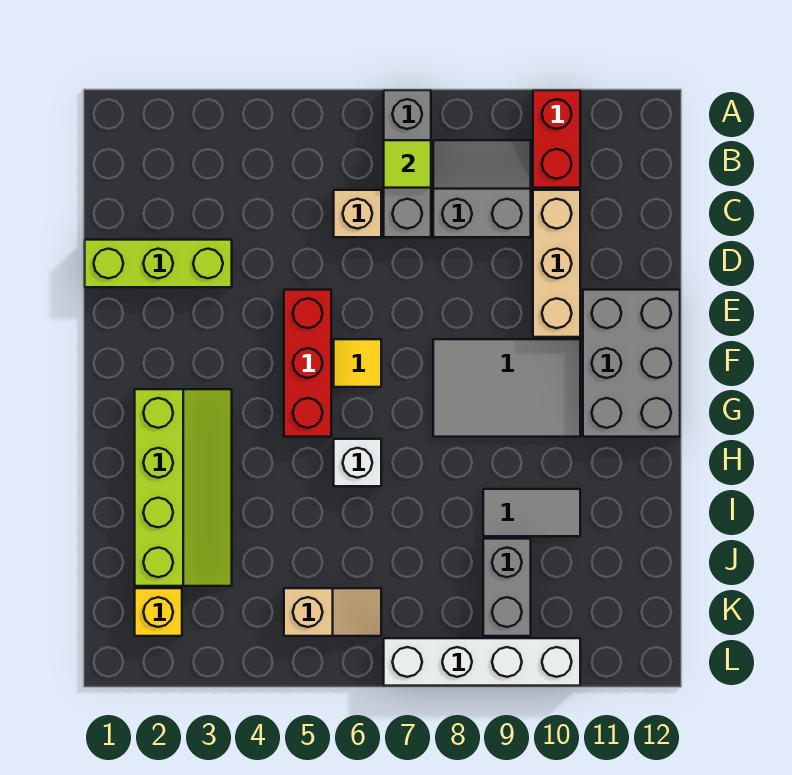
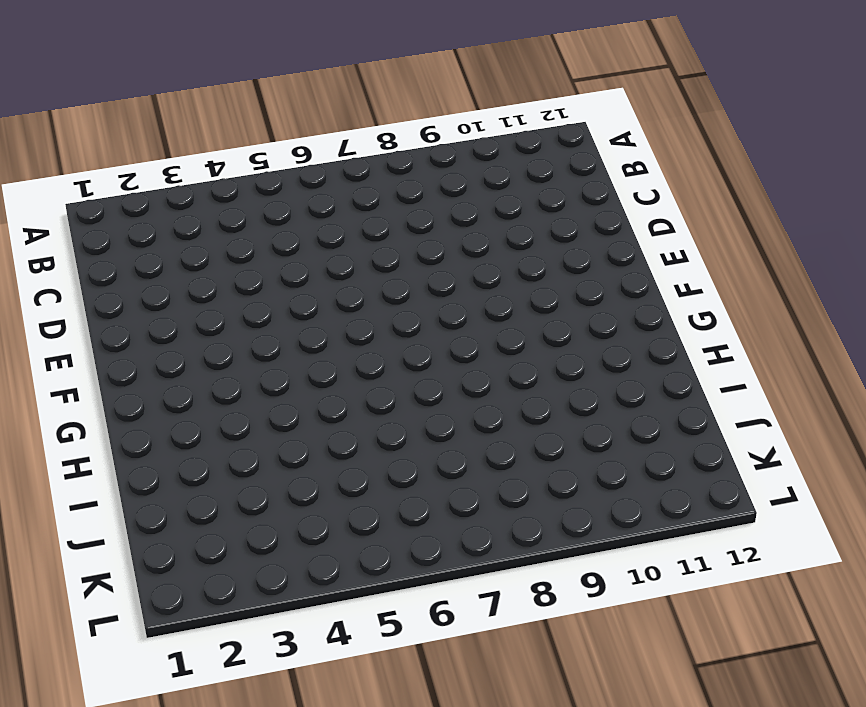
none -> grey brick A7:C7 level 1
none -> red brick A10:B10 level 1
none -> grey slope B8:C9 level 1 top C

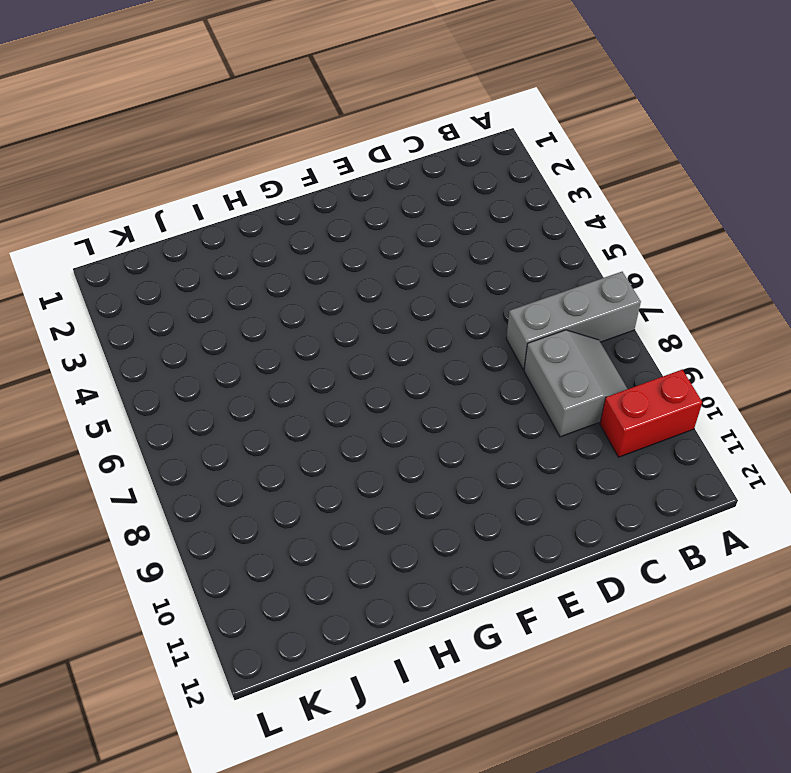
none -> tan brick C6 level 1
none -> tan brick C10:E10 level 1
none -> lime brick D1:D3 level 1

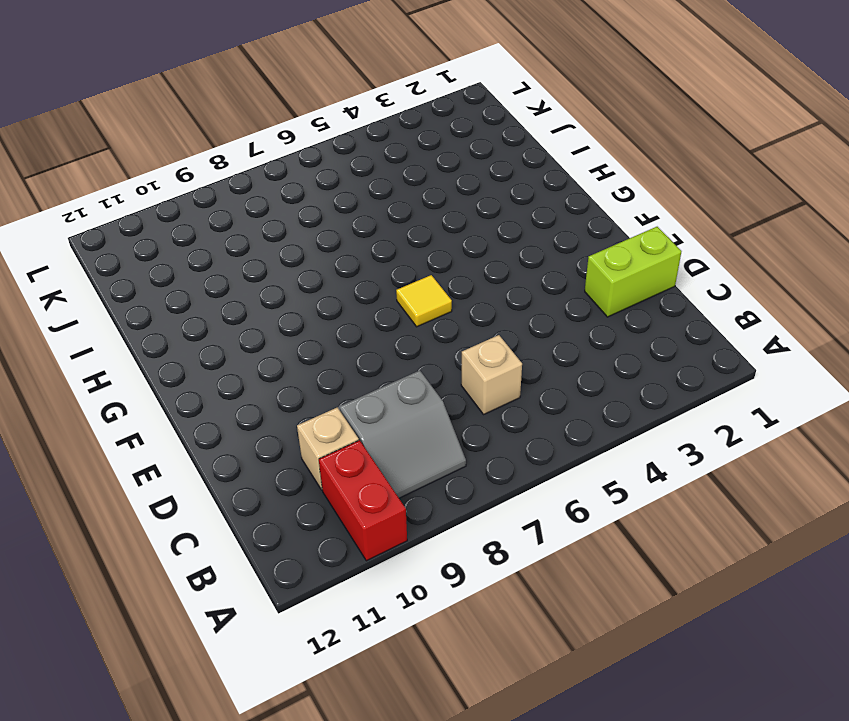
tan brick C10 level 1 -> tan brick C10:E10 level 1
lime brick D1:D2 level 1 -> lime brick D1:D3 level 1
none -> grey brick A7:C7 level 1
none -> red brick E5:G5 level 1
none -> grey brick E11:G12 level 1

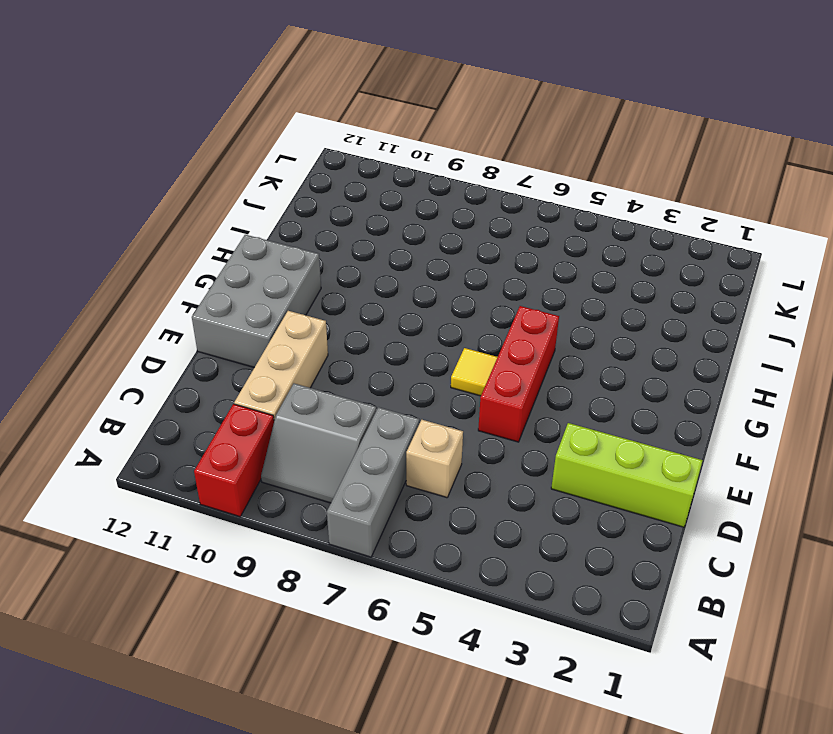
none -> grey tile F8:G10 level 1
none -> lime slope G2:J3 level 1 top 2
none -> white brick H6 level 1

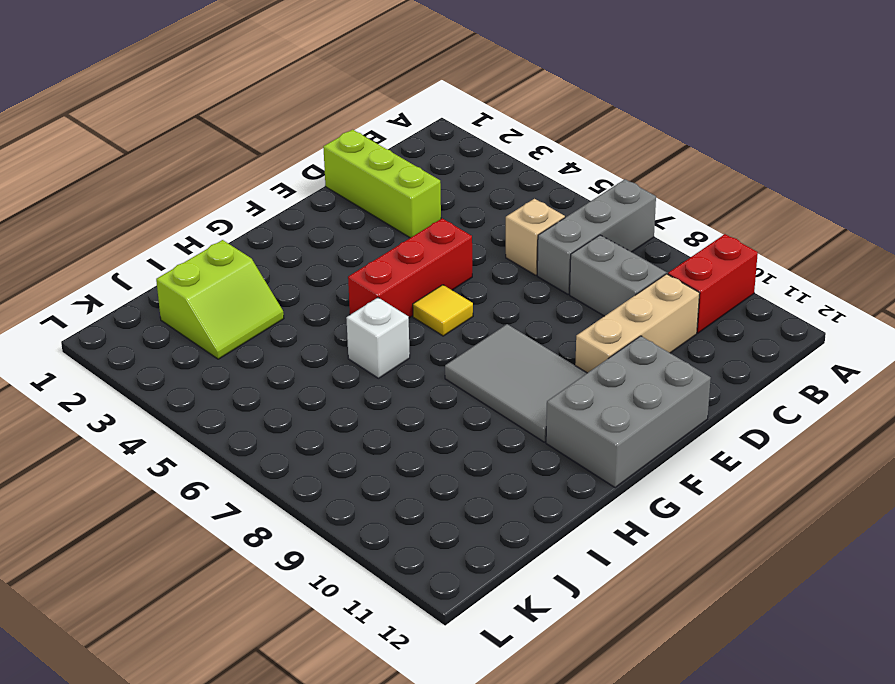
lime slope I2:J3 level 1 top 2 -> lime slope G2:J3 level 1 top 2
none -> grey tile I9:I10 level 1
none -> grey brick J9:K9 level 1
none -> yellow brick K2 level 1

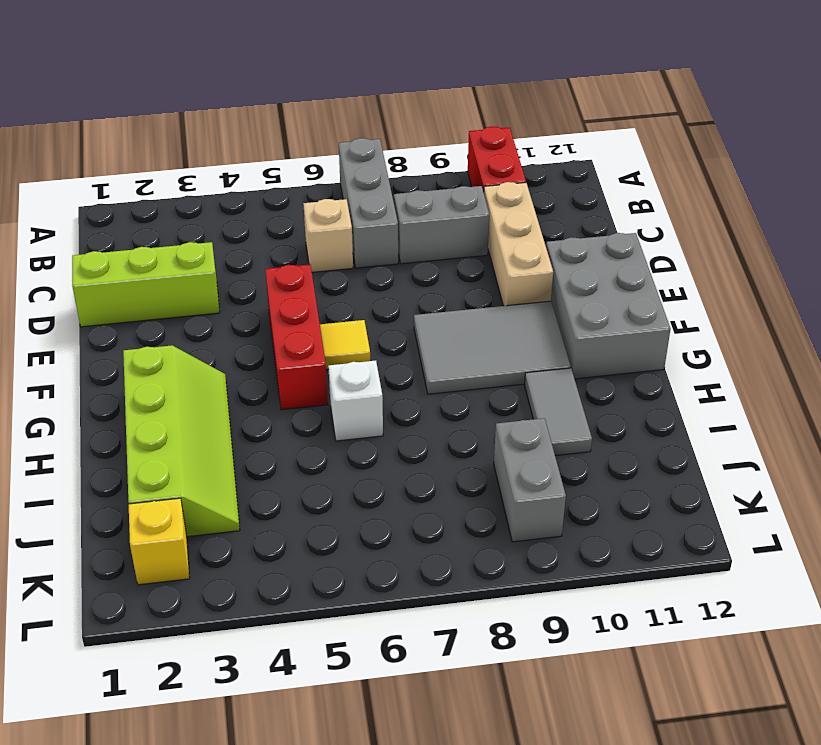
grey tile H10:I10 level 1 -> grey tile I9:I10 level 1
none -> tan slope K5:K6 level 1 top 5
none -> white brick L7:L10 level 1
none -> lime tile B7 level 2

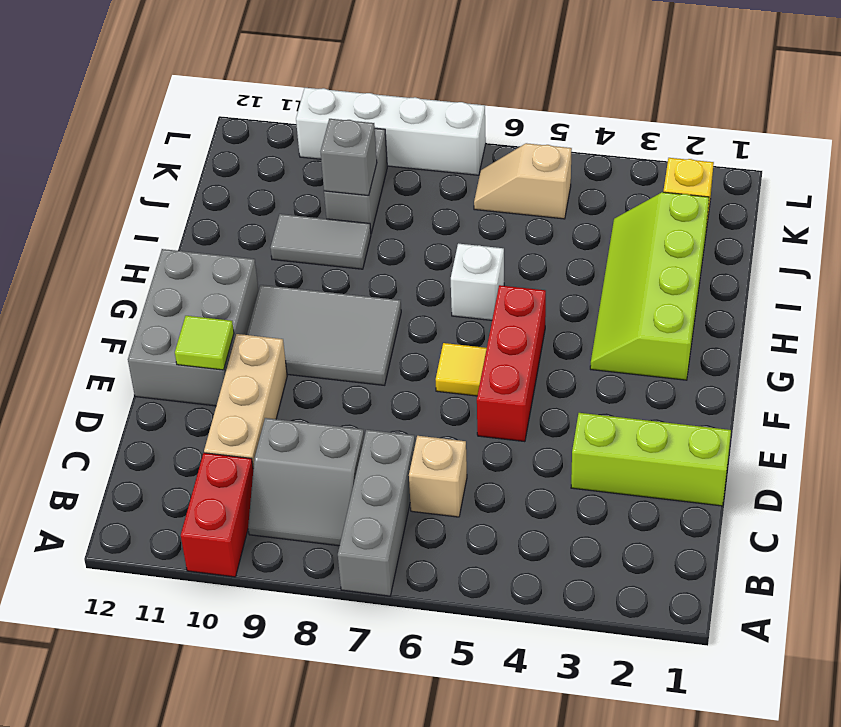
lime tile E11 level 2 -> lime tile B7 level 2
grey brick J9 level 2 -> none

